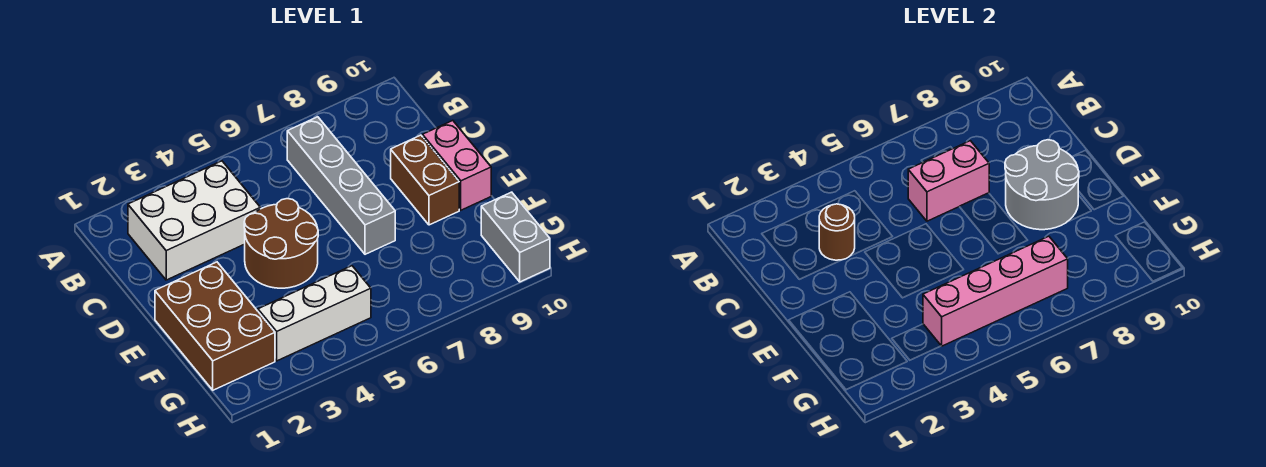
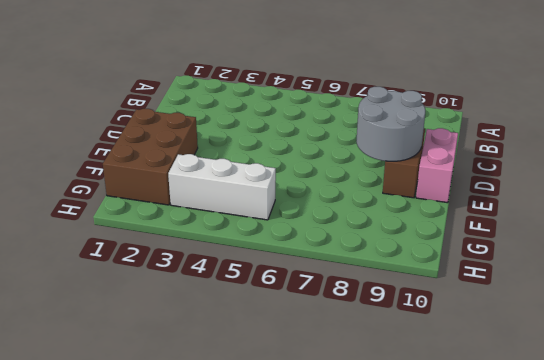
none -> white brick B2:C4 level 1
none -> grey brick B7:E7 level 1
none -> brown round brick D4:E5 level 1

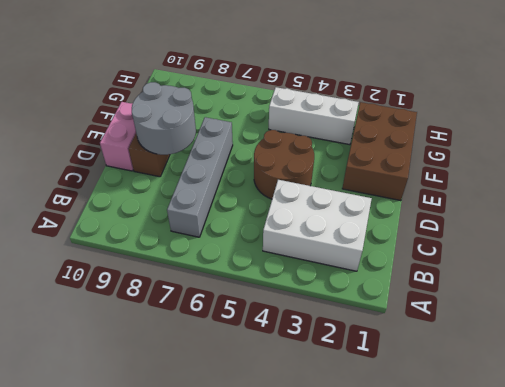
none -> grey brick G10:H10 level 1
none -> brown round brick C3 level 2
none -> pink brick C6:C7 level 2

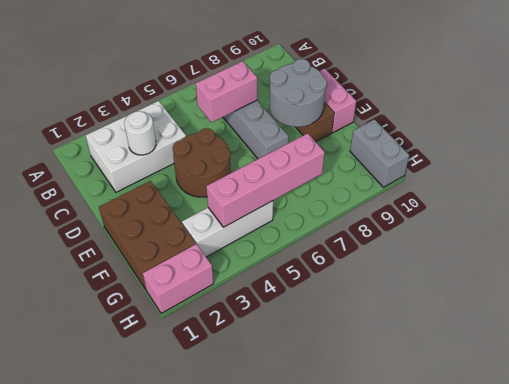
white round brick C3 level 2 -> brown round brick C3 level 2
pink brick H1:H2 level 1 -> none

